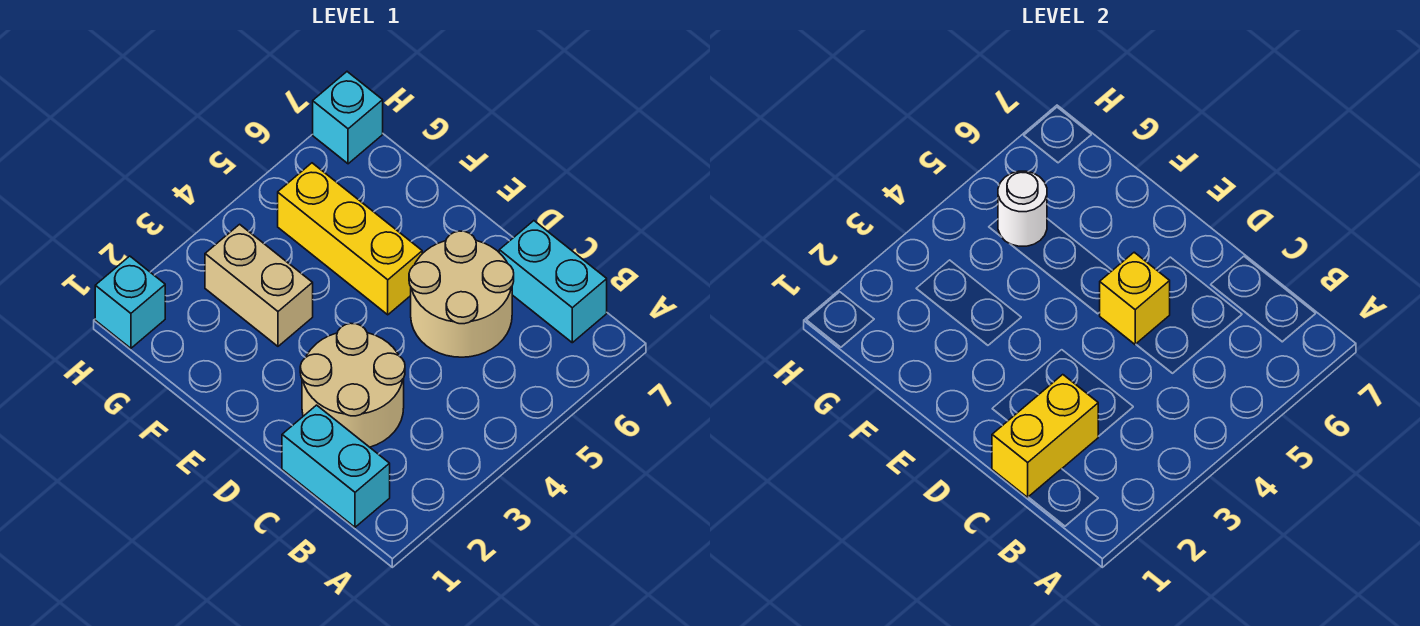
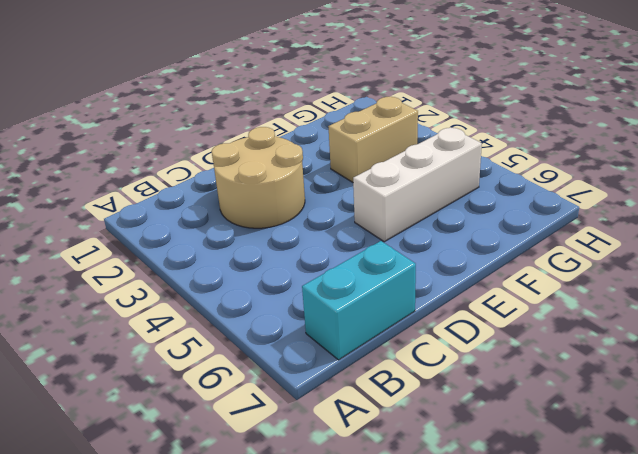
white brick E5:G5 level 1 -> yellow brick E5:G5 level 1
none -> cyan brick B1:C1 level 1
none -> tan round brick C5:D6 level 1

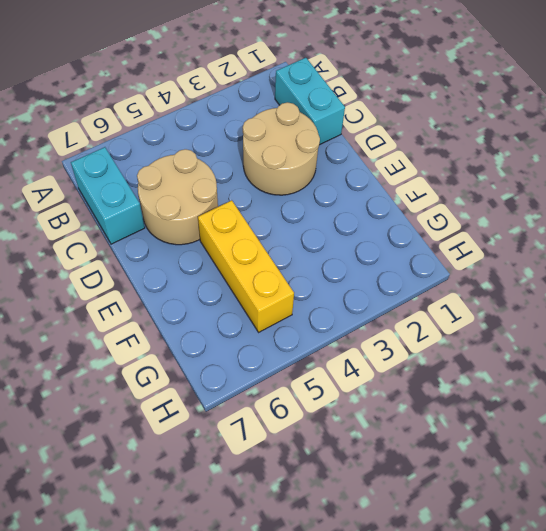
none -> tan brick F3:G3 level 1
none -> cyan brick H1 level 1

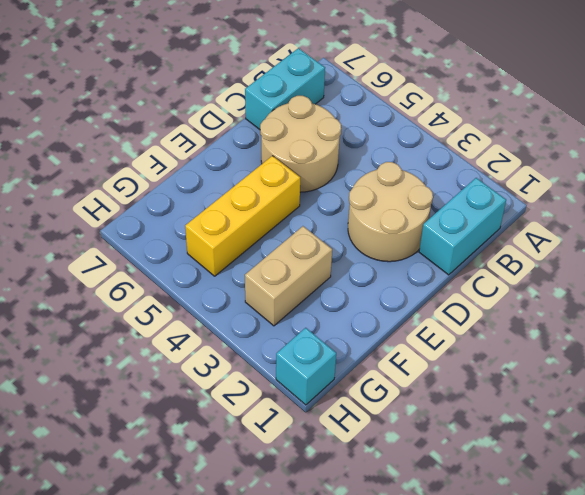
none -> cyan brick H7 level 1
none -> yellow brick C1:C2 level 2

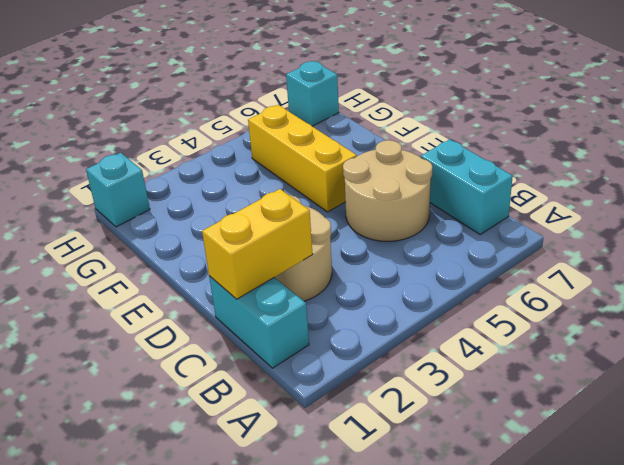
none -> tan brick F3:G3 level 1
none -> yellow brick D5 level 2

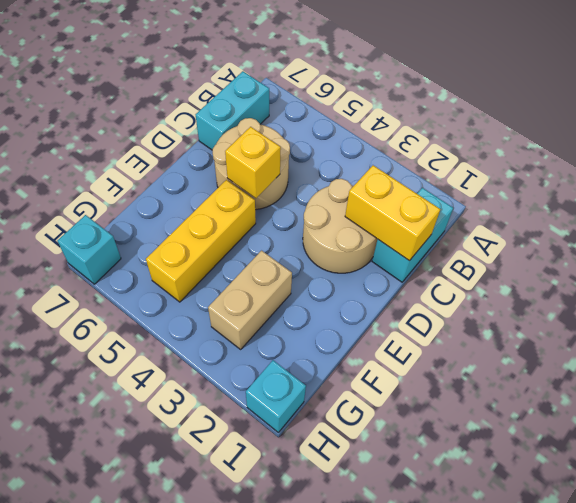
none -> white round brick G5 level 2

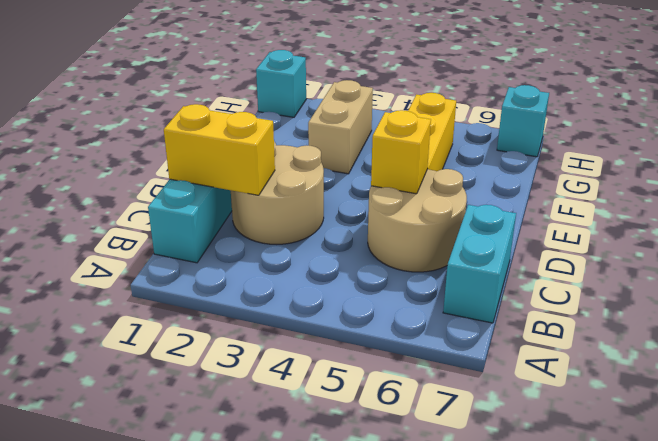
none -> white round brick G5 level 2

